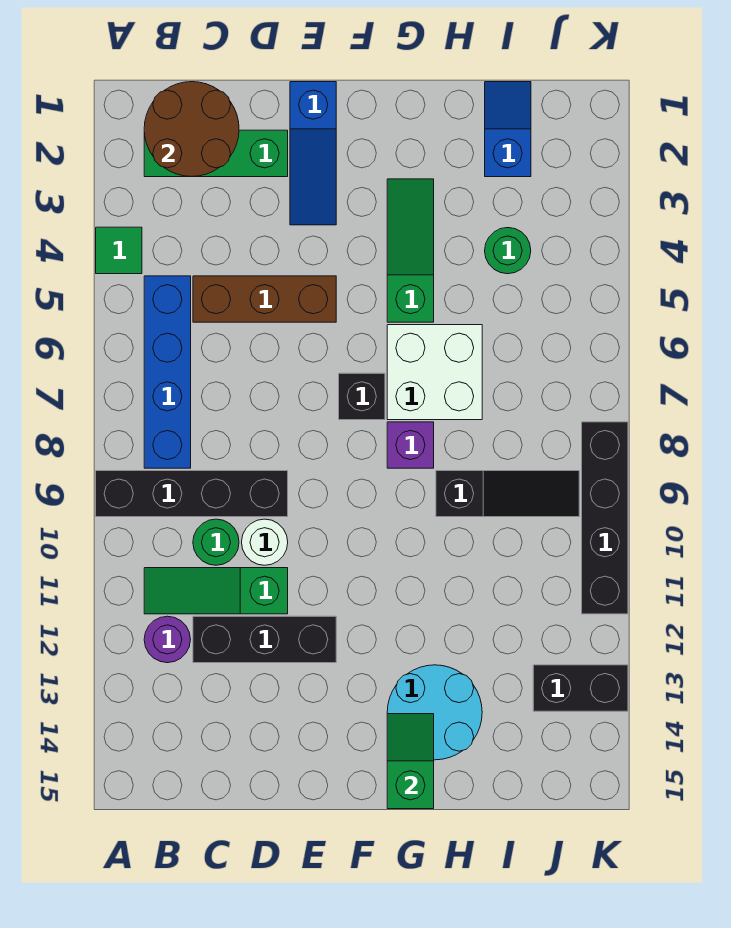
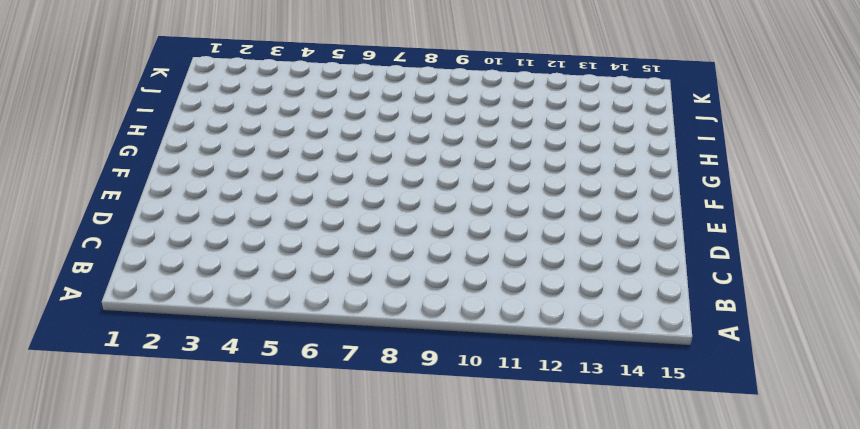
none -> green tile A4 level 1
none -> black brick A9:D9 level 1
none -> green brick B2:D2 level 1

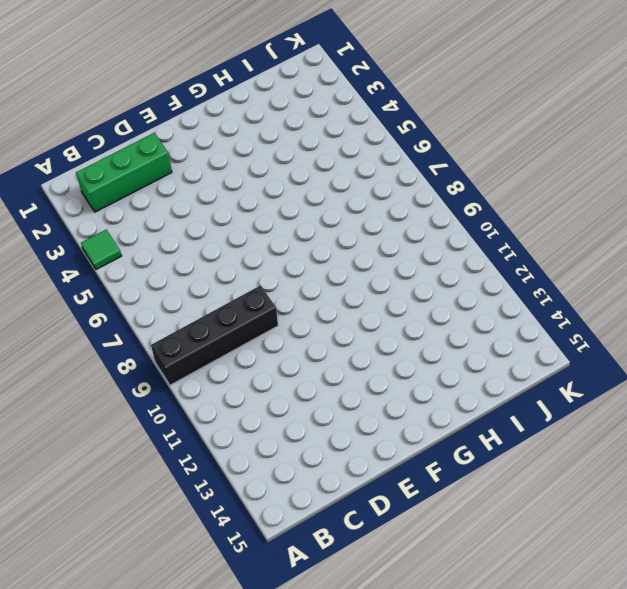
none -> blue brick B5:B8 level 1
none -> green slope B11:D11 level 1 top D
none -> purple round brick B12 level 1

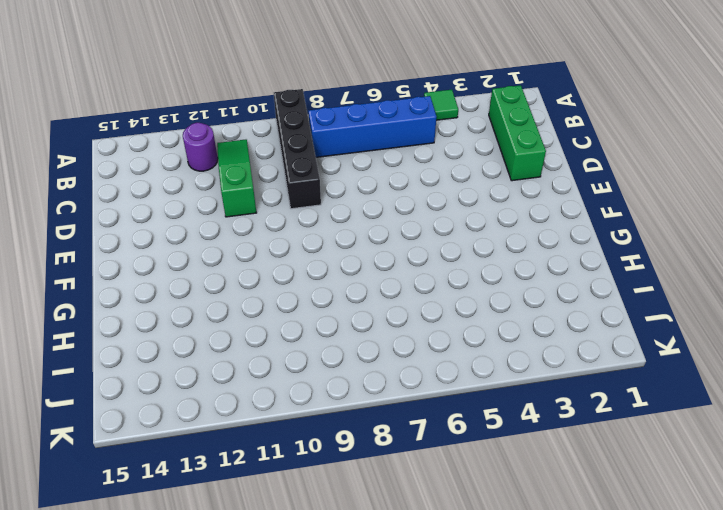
none -> brown brick C5:E5 level 1
none -> green round brick C10 level 1
none -> black brick C12:E12 level 1

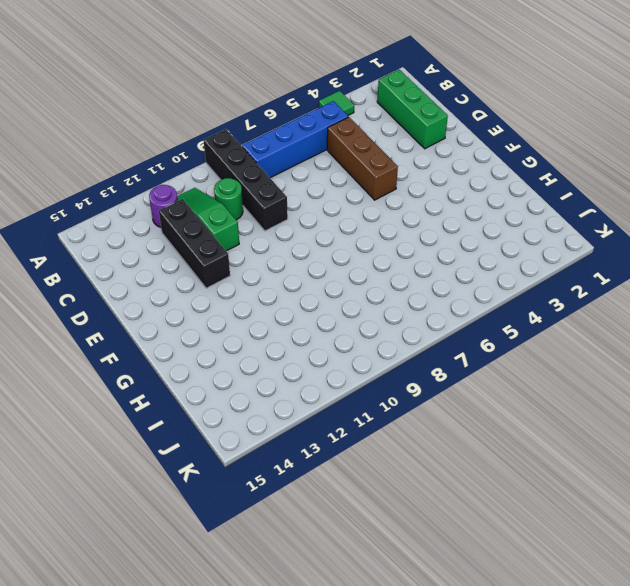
none -> white round brick D10 level 1
none -> blue slope E1:E3 level 1 top 1
none -> black brick F7 level 1

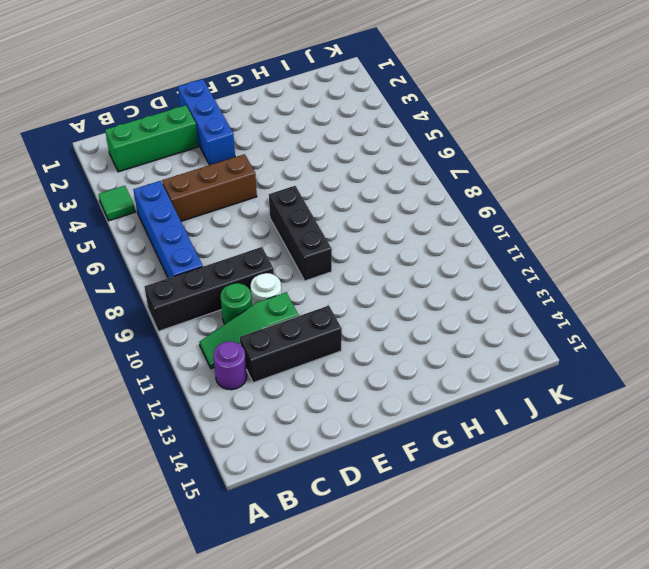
blue brick E1:E3 level 1 -> blue slope E1:E3 level 1 top 1
black brick F7:F9 level 1 -> black brick F7 level 1
none -> green slope G3:G5 level 1 top 5
none -> white brick G6:H7 level 1
none -> purple brick G8 level 1

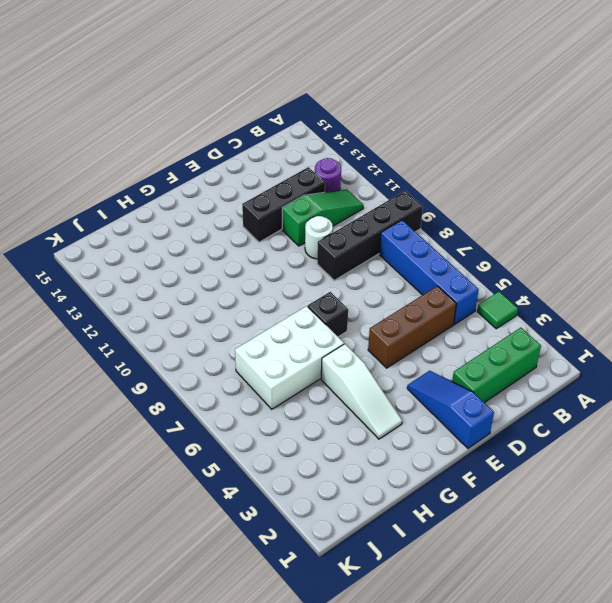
white slope G3:G5 level 1 top 5 -> green slope G3:G5 level 1 top 5
white brick G6:I7 level 1 -> white brick G6:H7 level 1
none -> green round brick C10 level 1
none -> purple brick G8 level 1
none -> cyan round brick G13:H14 level 1

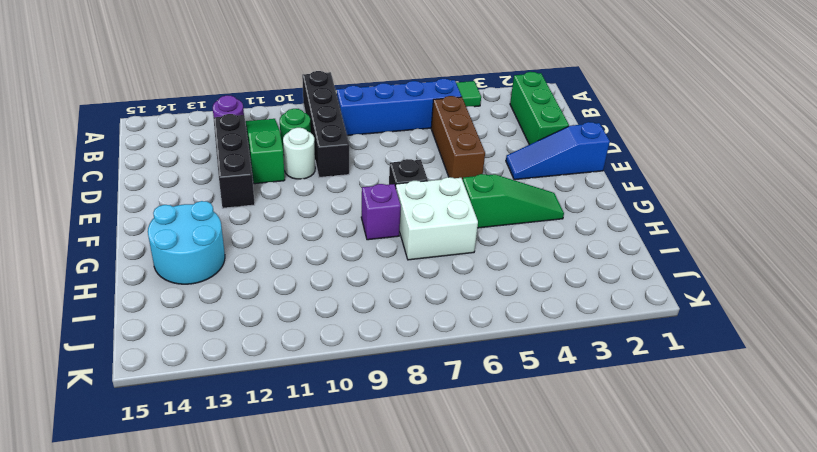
none -> black slope H9:J9 level 1 top H
none -> blue slope I1:I2 level 1 top 2
none -> green round brick I4 level 1

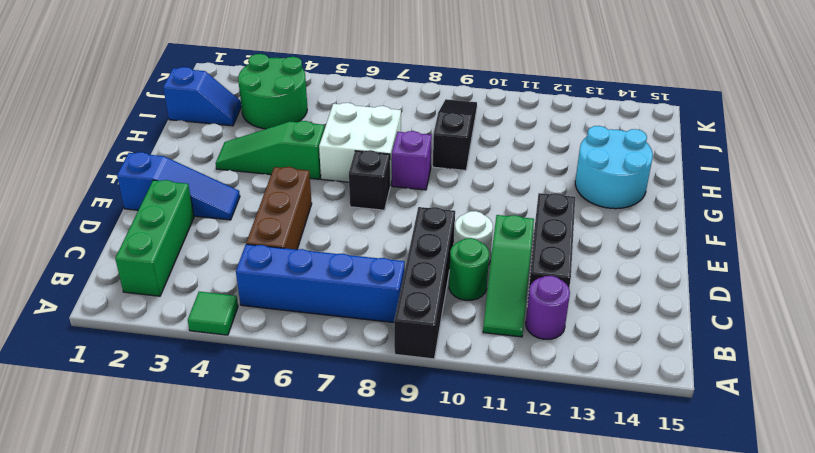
blue slope I1:I2 level 1 top 1 -> blue slope I1:I2 level 1 top 2
green round brick I3:J4 level 1 -> green round brick I4 level 1
none -> black brick J13:K13 level 1
none -> black brick K8:K11 level 1
none -> brown round brick B1:C2 level 2

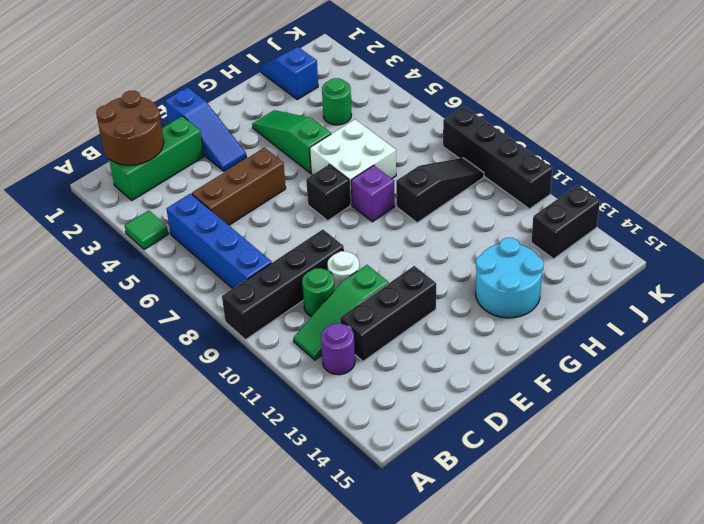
none -> green slope G14:G15 level 2 top 15

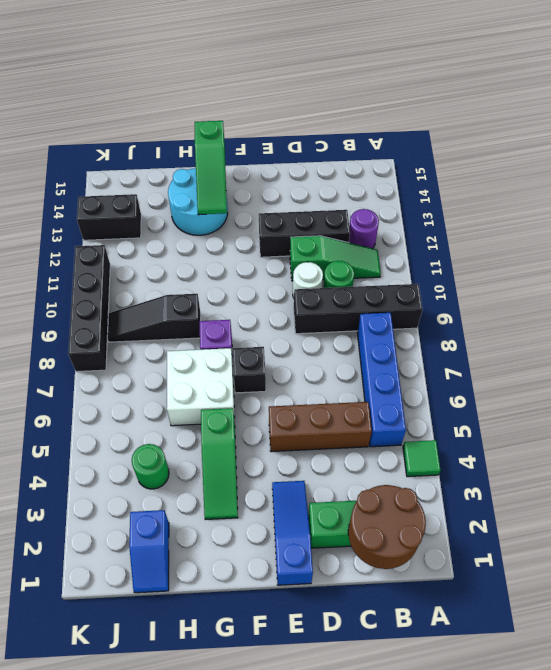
green slope G13:G15 level 2 top 15 -> green slope G14:G15 level 2 top 15

